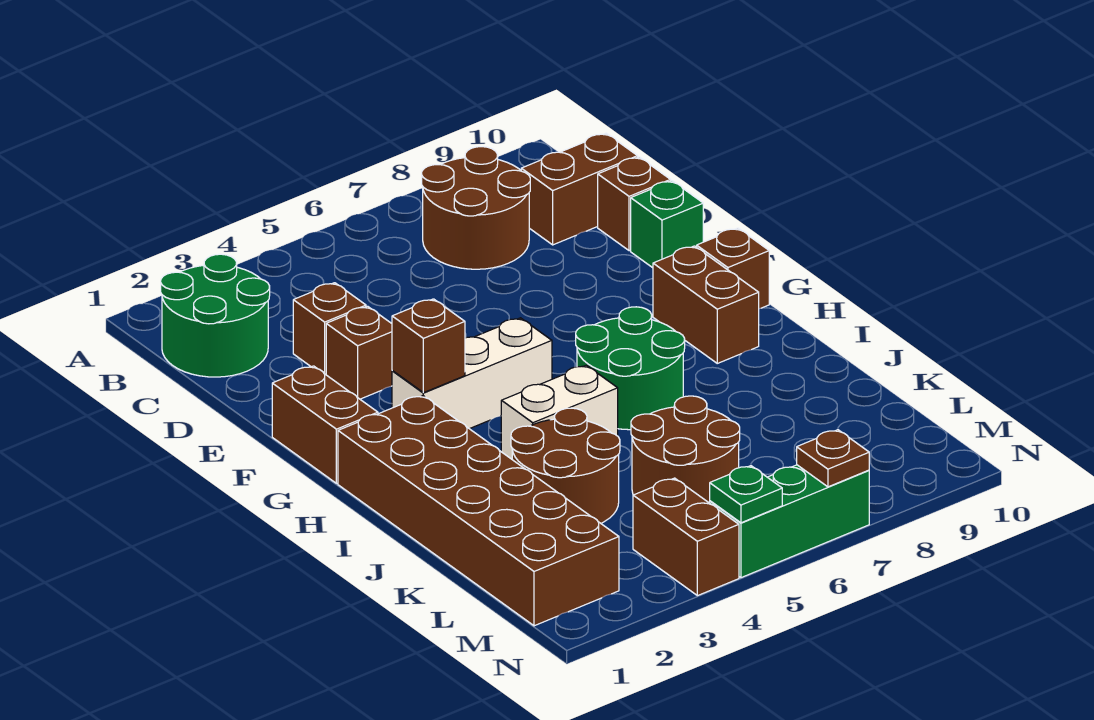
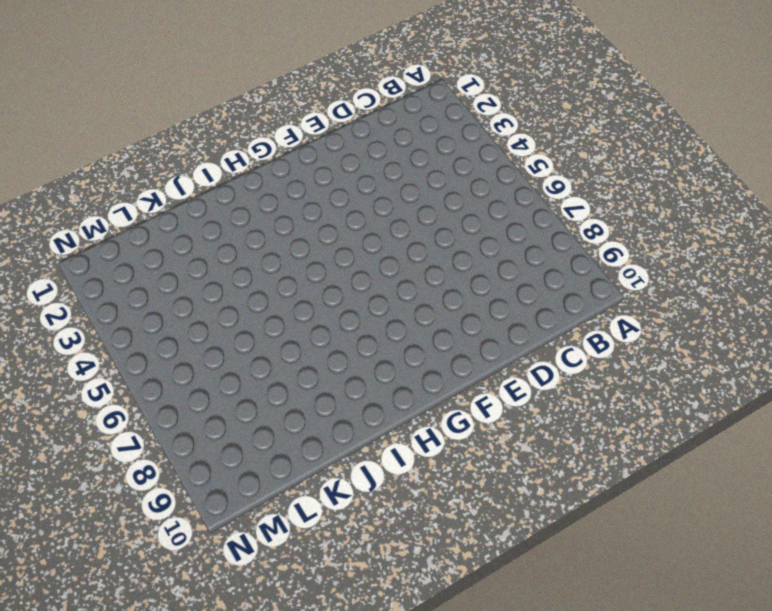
none -> green round brick B1:C2 level 1
none -> brown round brick B7:C8 level 1
none -> brown brick C9:C10 level 1

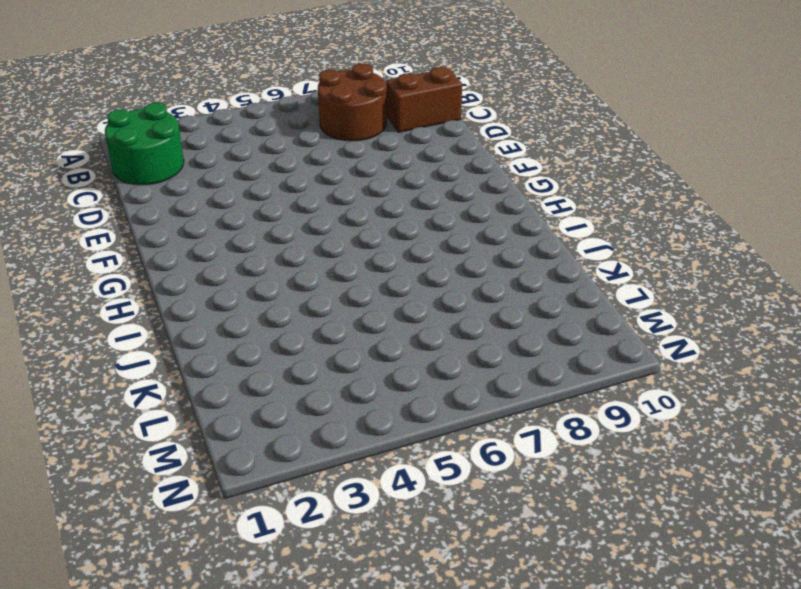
none -> brown brick D3 level 1
none -> brown brick D10 level 1
none -> brown brick E3 level 1

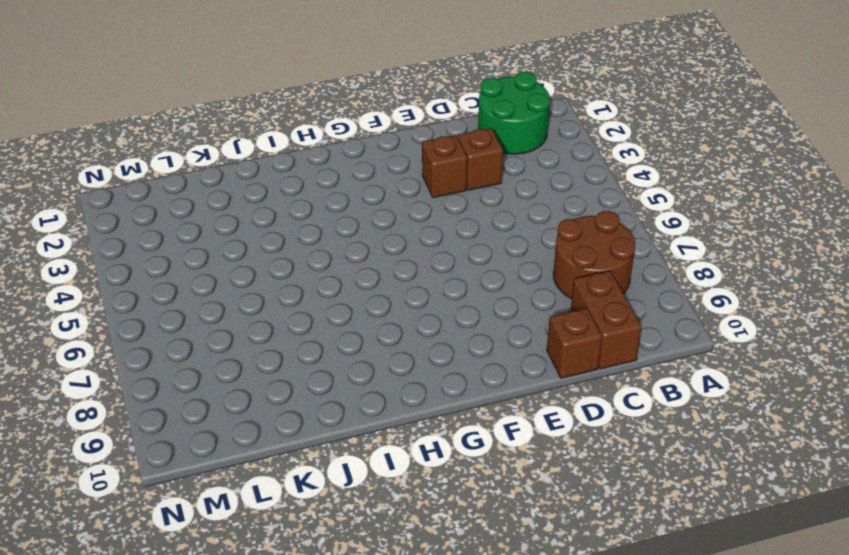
none -> green brick E10 level 1
none -> brown brick F1:G1 level 1
none -> white brick G3:G5 level 1

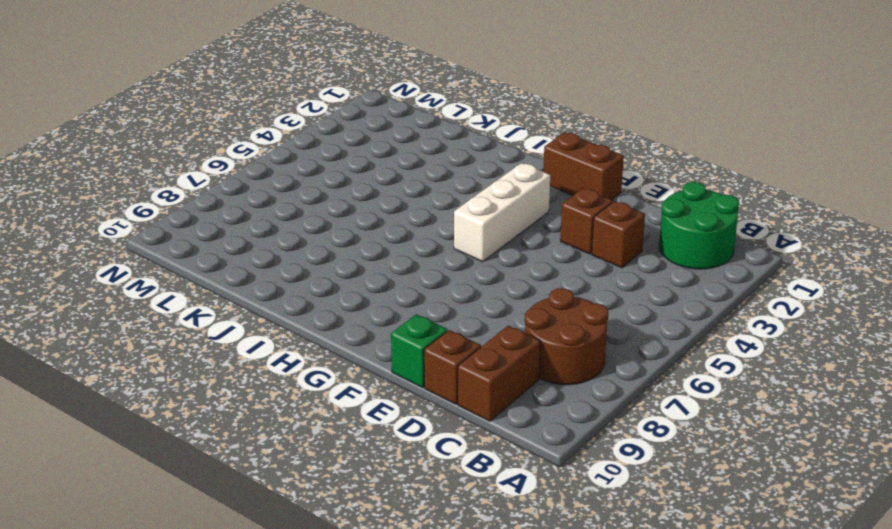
none -> brown brick G9:H9 level 1
none -> brown brick G10 level 1
none -> brown brick H1:M2 level 1

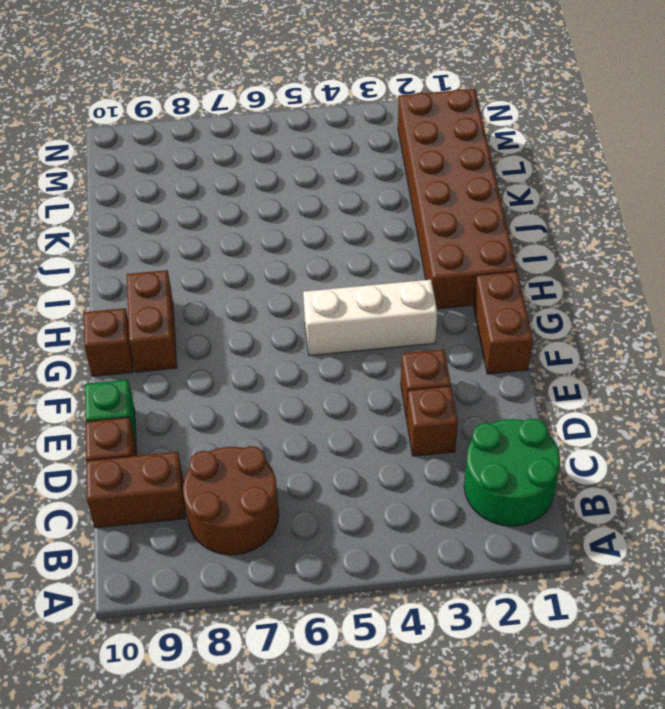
none -> green round brick H6:I7 level 1
none -> white brick I4:I5 level 1
none -> brown round brick J3:K4 level 1

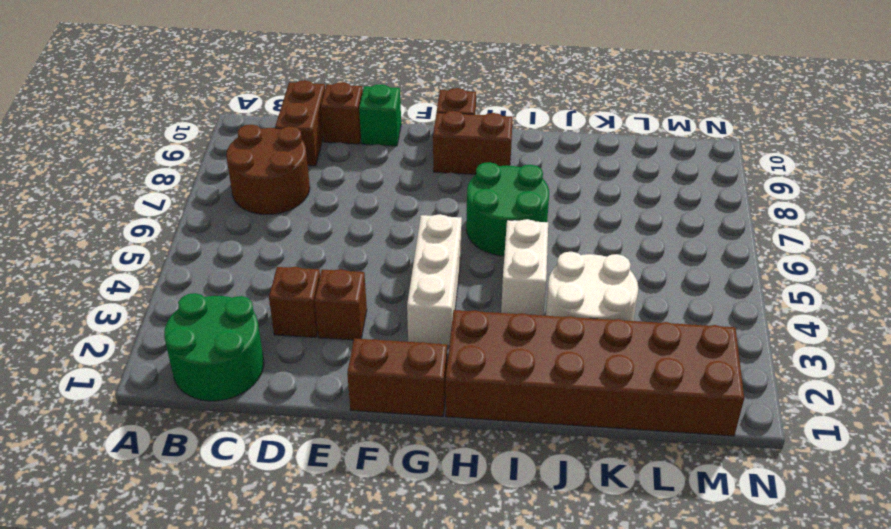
white round brick J3:K4 level 1 -> brown round brick J3:K4 level 1
none -> brown round brick K5:L6 level 1
none -> brown brick M4:N4 level 1
none -> green brick N5:N7 level 1

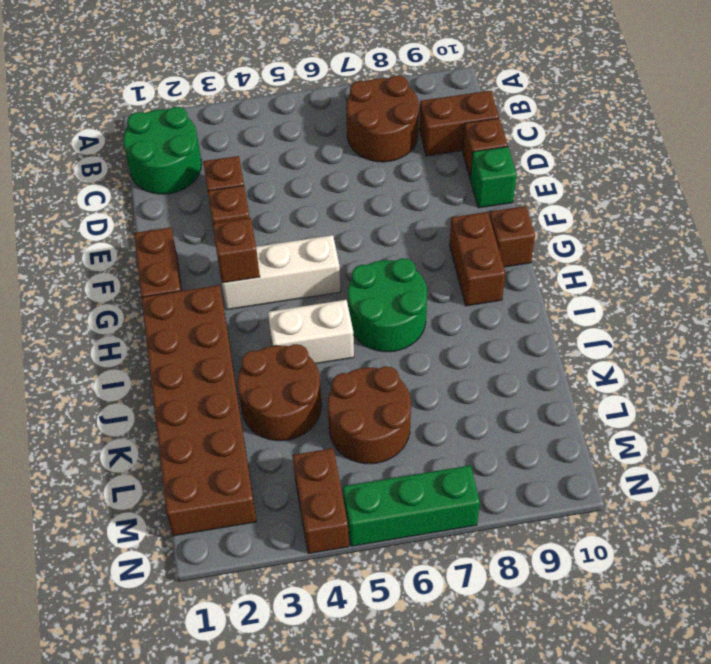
none -> green plate N5 level 2
none -> brown plate N7 level 2

